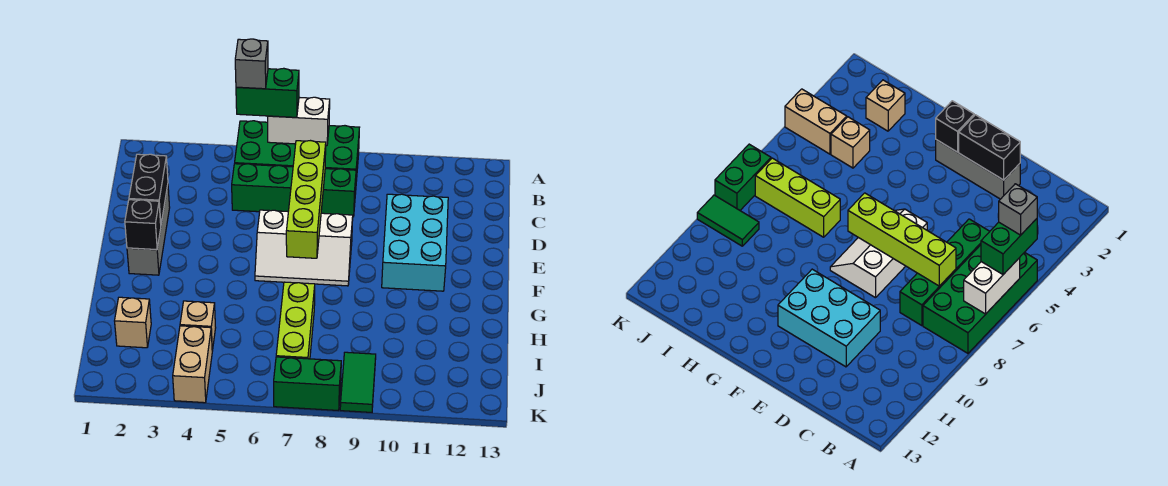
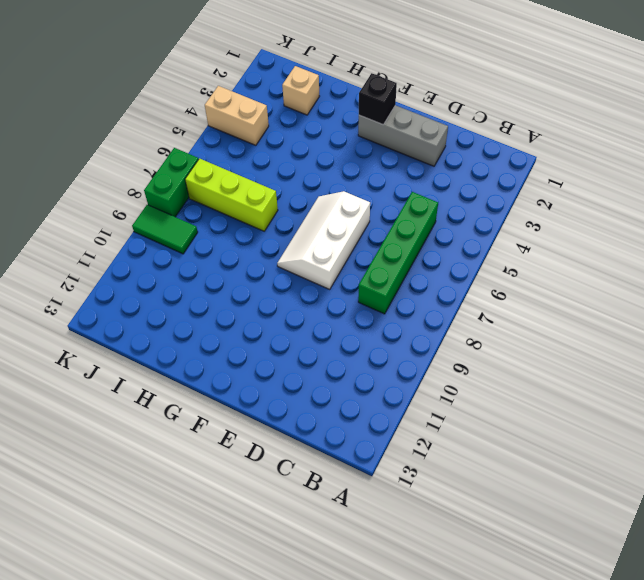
none -> green brick A5:B8 level 1
none -> cyan brick D10:F11 level 1
none -> tan brick I4 level 1

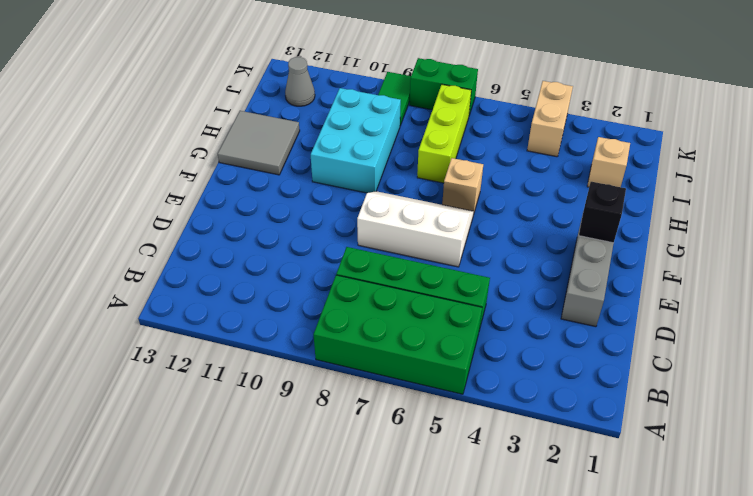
tan brick G6 level 1 -> tan brick I4 level 1
cyan brick G9:I10 level 1 -> cyan brick D10:F11 level 1
grey tile G12:H13 level 1 -> none
grey cone J12 level 1 -> none
none -> white brick A6:A7 level 2
none -> lime brick C7:F7 level 2
none -> black brick D2:E2 level 2

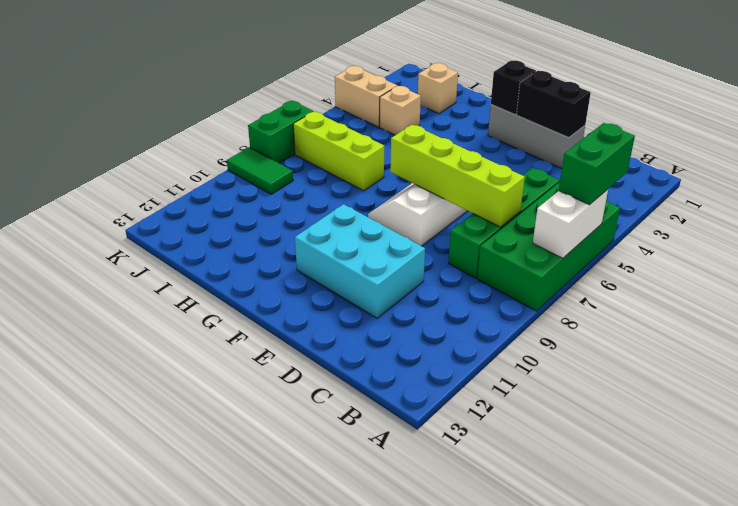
none -> grey brick A5 level 4

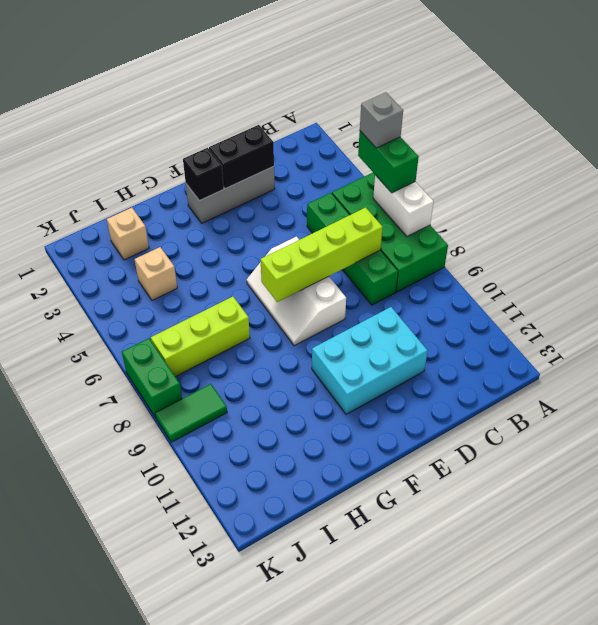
none -> tan brick J4:K4 level 1

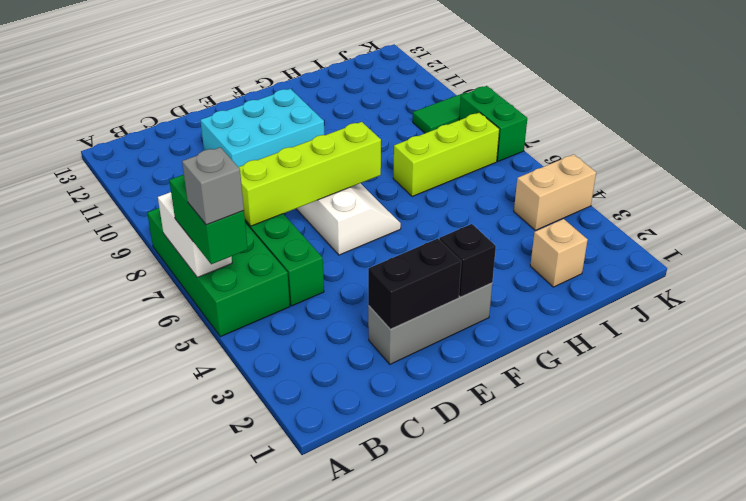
none -> tan brick I4 level 1

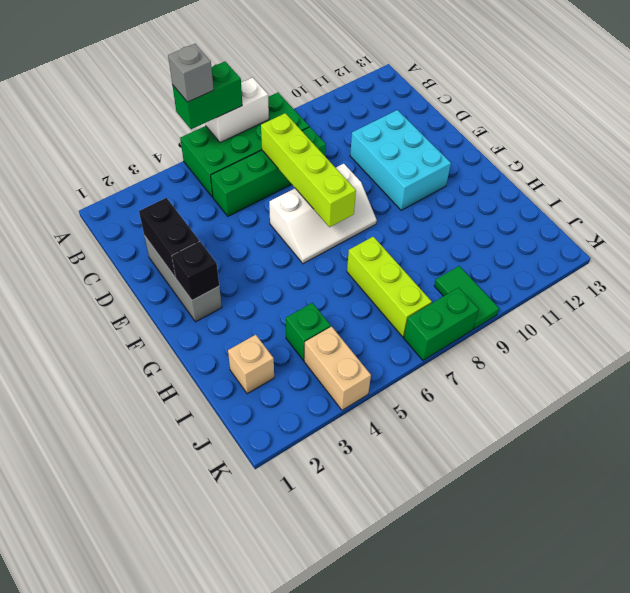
green brick I4 level 1 -> tan brick I4 level 1

